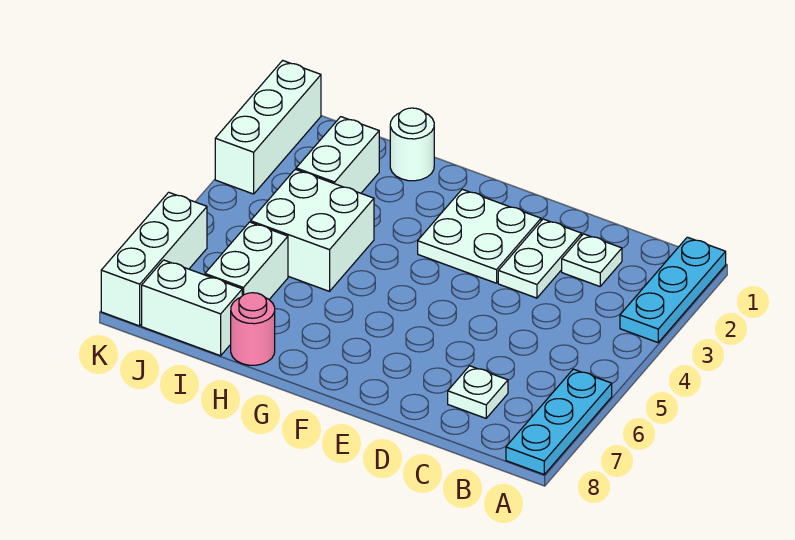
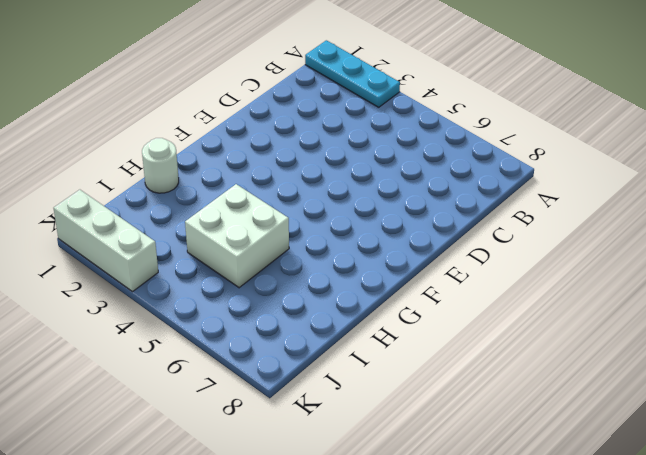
none -> cyan plate A6:A8 level 1
none -> white plate C2 level 1
none -> white plate C7 level 1

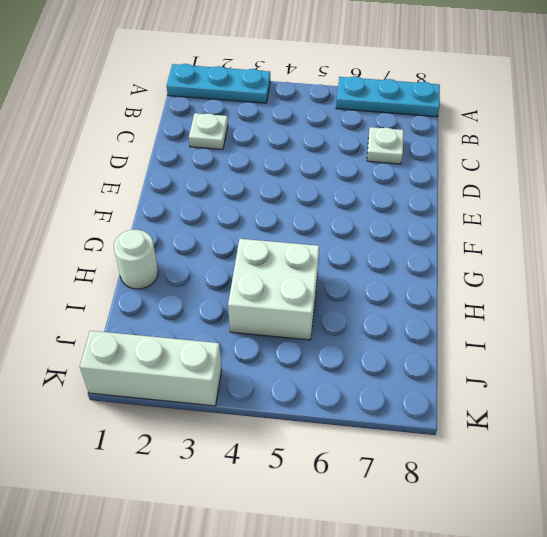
none -> white plate D2:D3 level 1
none -> white plate E2:F3 level 1
none -> pink round brick H8 level 1

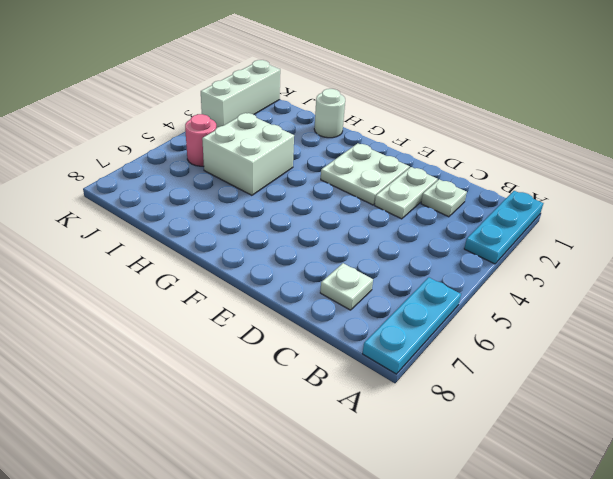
pink round brick J5 level 1 -> pink round brick H8 level 1
none -> white brick I2:I3 level 1
none -> white brick I6:I7 level 1
none -> white brick I8:J8 level 1

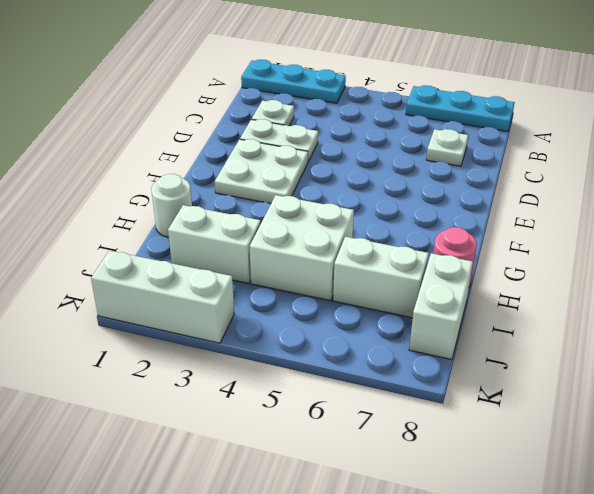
none -> white brick K6:K8 level 1

